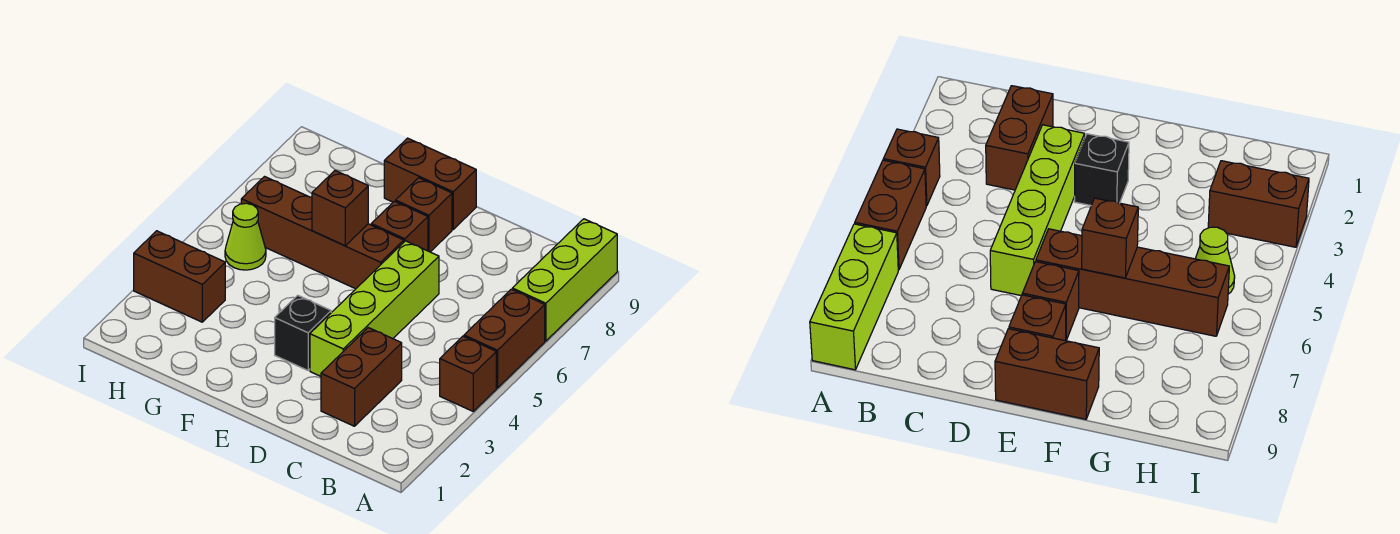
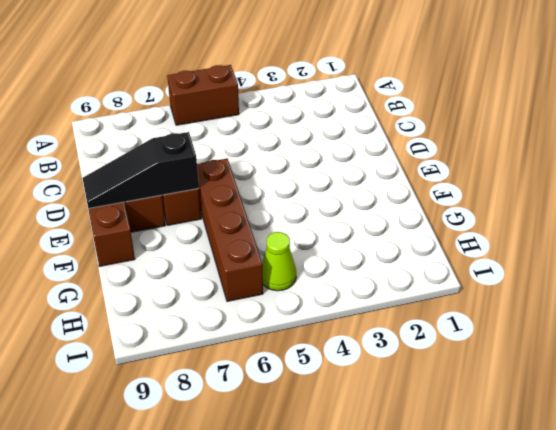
black slope E7:E9 level 2 top 7 -> none
none -> brown brick A4 level 1
none -> lime brick A7:A9 level 1
none -> brown brick C2:C3 level 1

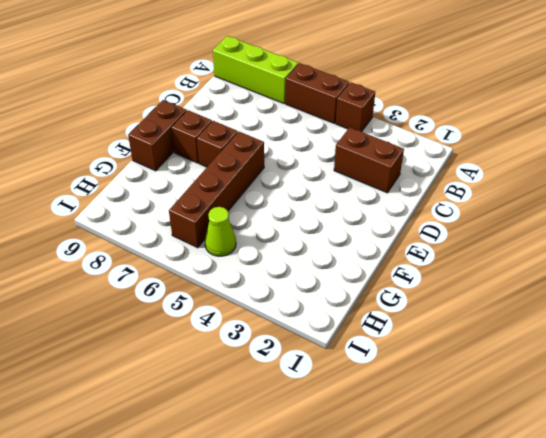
none -> lime brick D3:D6 level 1
none -> black brick E3 level 1
none -> brown brick H3:I3 level 1

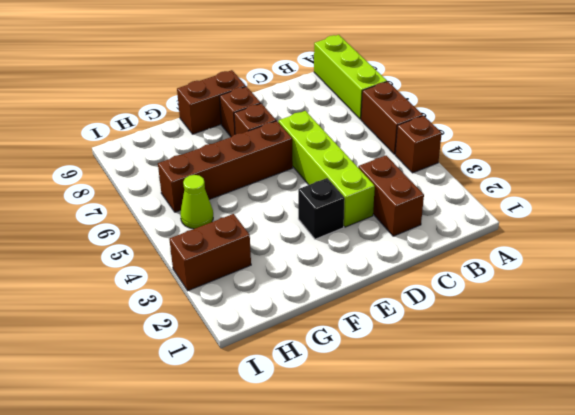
none -> brown brick F6 level 2

